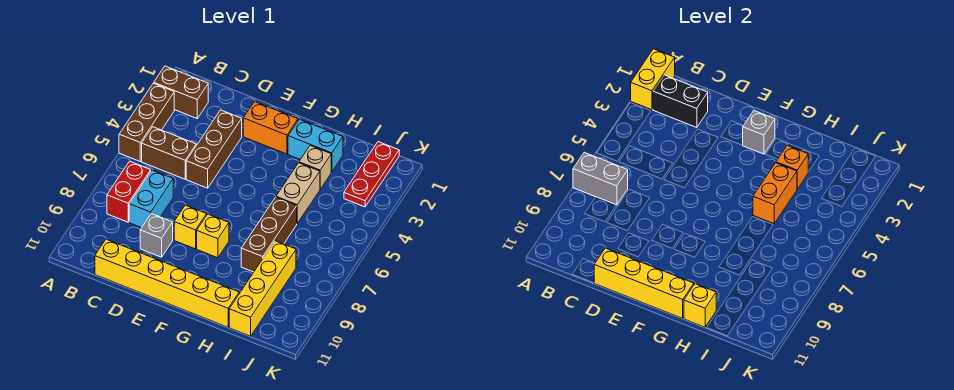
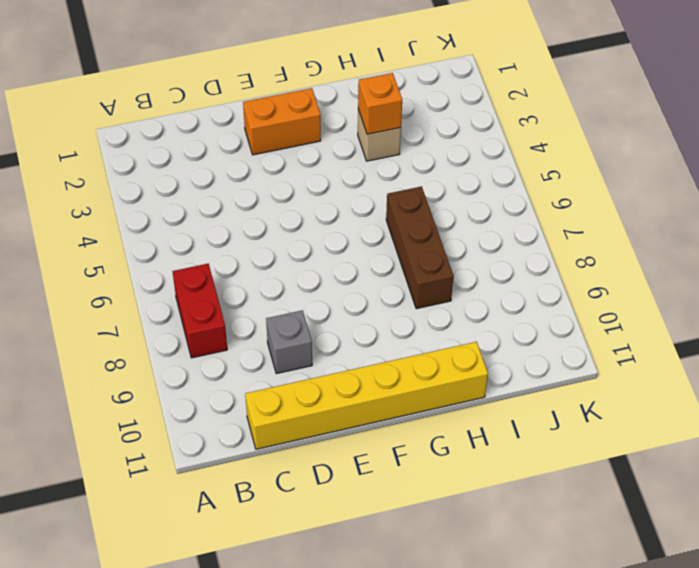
none -> brown brick A2:B2 level 1
none -> brown brick A3:A5 level 1
none -> brown brick B5:C5 level 1

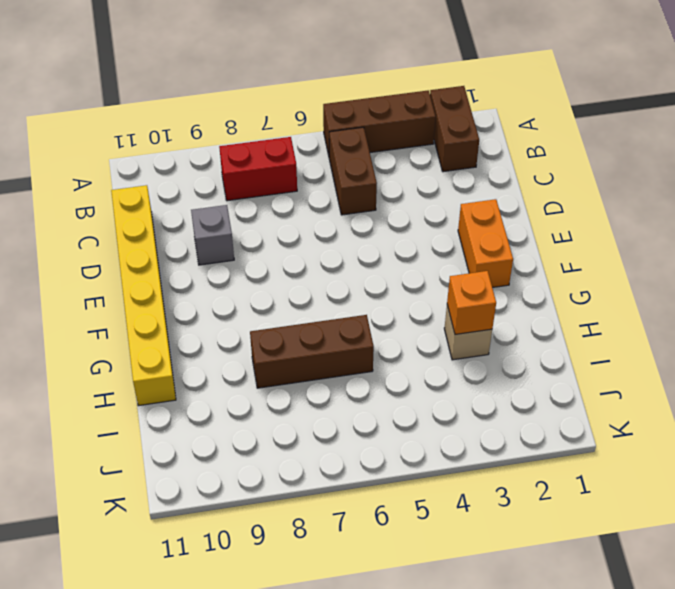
none -> cyan brick C7:C8 level 1
none -> brown brick D3:D5 level 1
none -> yellow brick E8 level 1

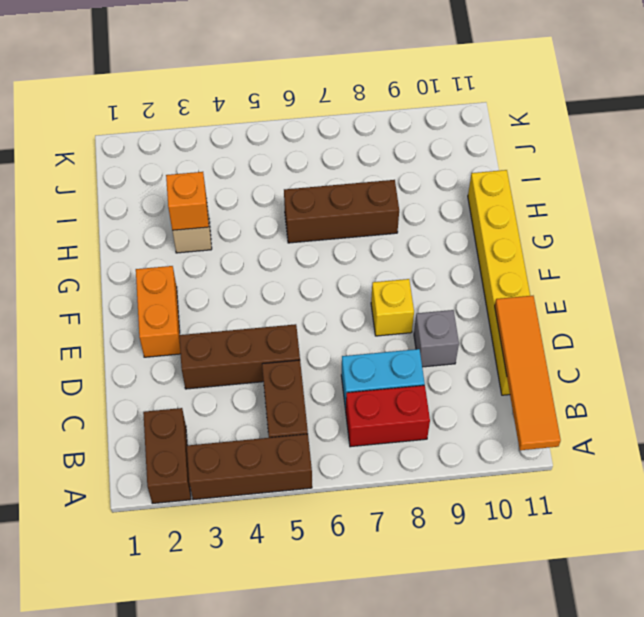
orange tile A11:D11 level 2 -> yellow brick D11:G11 level 2
none -> yellow brick F8 level 1
none -> cyan brick G2:H2 level 1
none -> tan brick H4:H5 level 1

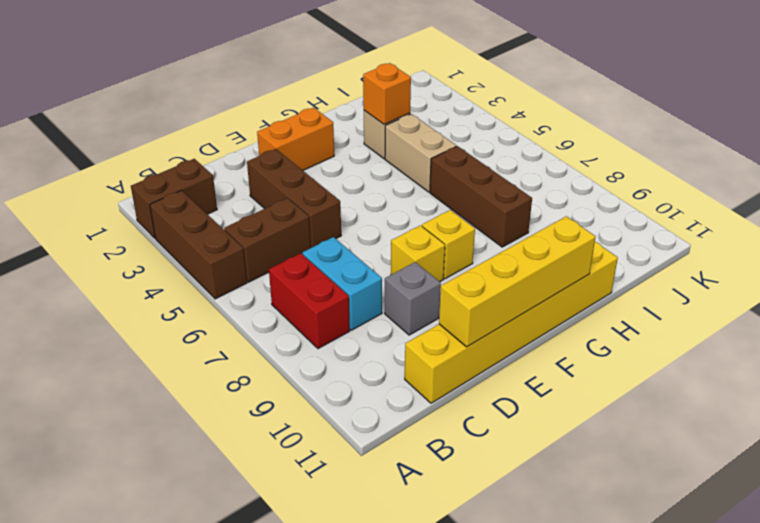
none -> cyan brick G2:H2 level 1
none -> yellow brick I8:I11 level 1
none -> red plate J1:J3 level 1

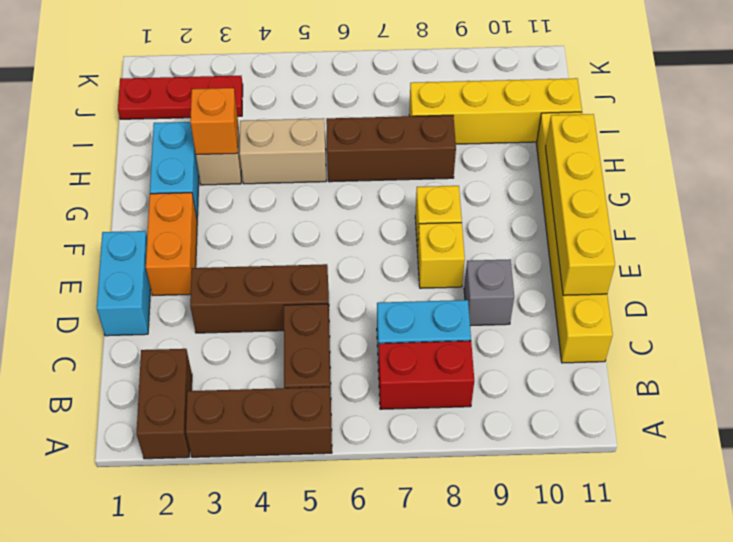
cyan brick D1:E1 level 1 -> none
none -> yellow brick A1:A2 level 2
none -> grey brick A7:B7 level 2
none -> black brick B2:C2 level 2

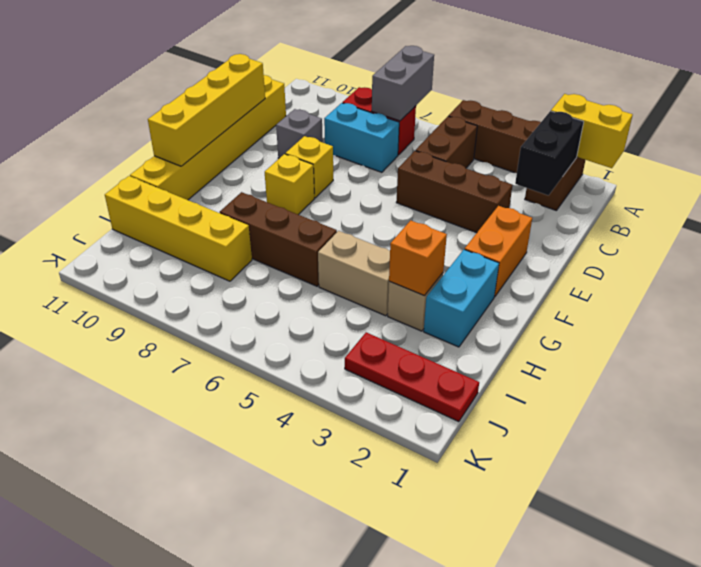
none -> grey brick F2 level 2
none -> orange brick H4:H5 level 2
none -> yellow brick H11 level 2

